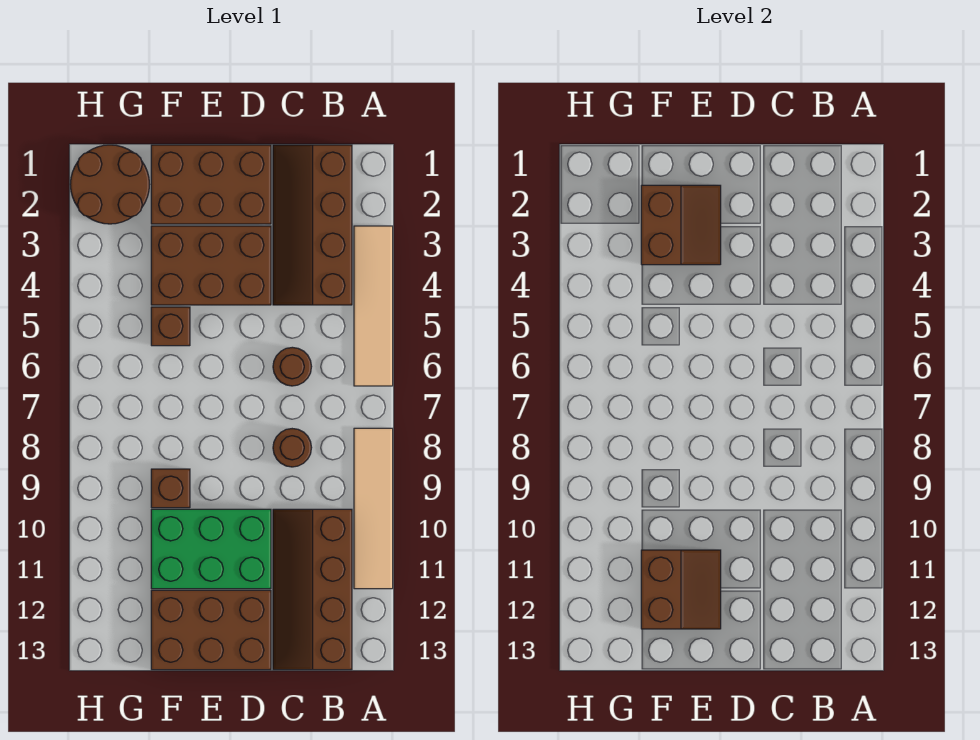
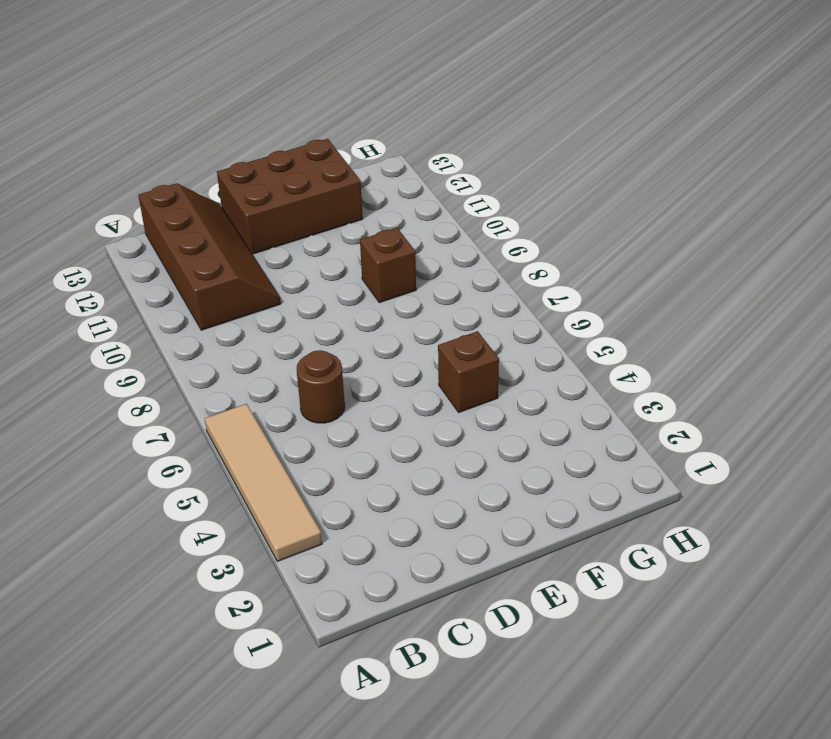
none -> tan tile A8:A11 level 1
none -> brown slope B1:C4 level 1 top B
none -> brown round brick C8 level 1

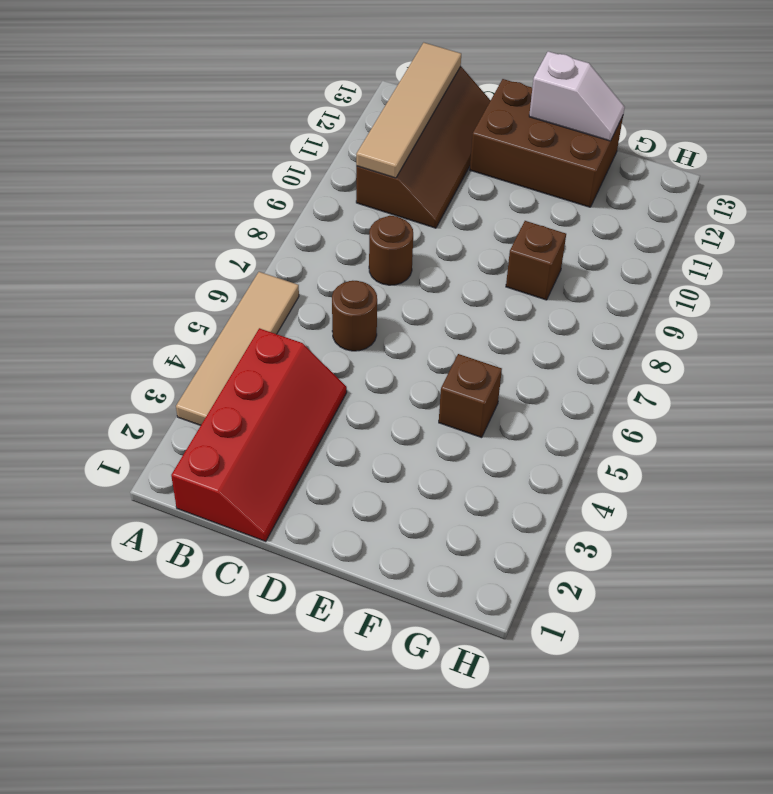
red slope B1:C4 level 1 top B -> brown slope B1:C4 level 1 top B
tan tile B10:B13 level 2 -> tan tile A8:A11 level 1
white slope E13:F13 level 2 top E -> none
none -> brown brick D1:F2 level 1
none -> brown brick D3:F4 level 1
none -> green brick D10:F11 level 1

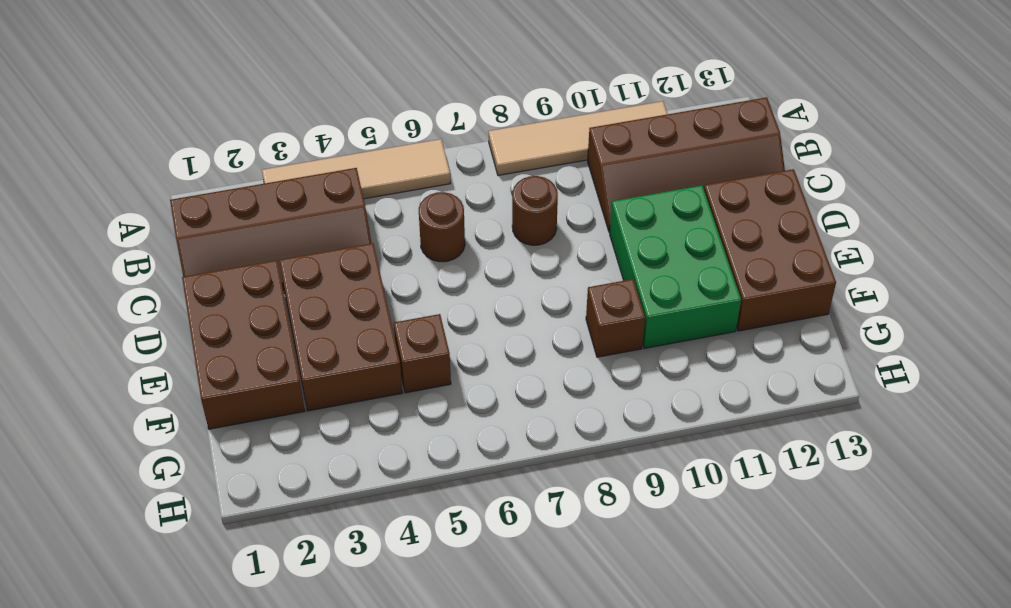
none -> brown round brick G1:H2 level 1
none -> brown slope E2:F3 level 2 top F
none -> brown slope E11:F12 level 2 top F

